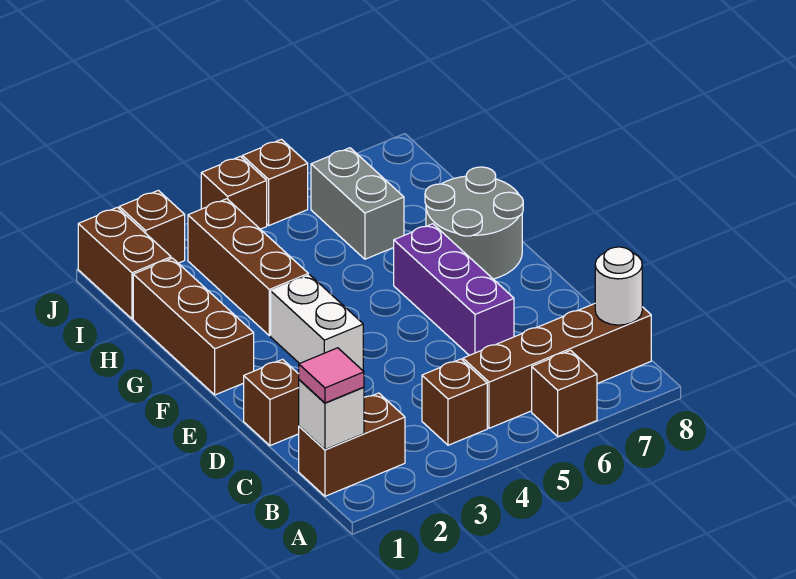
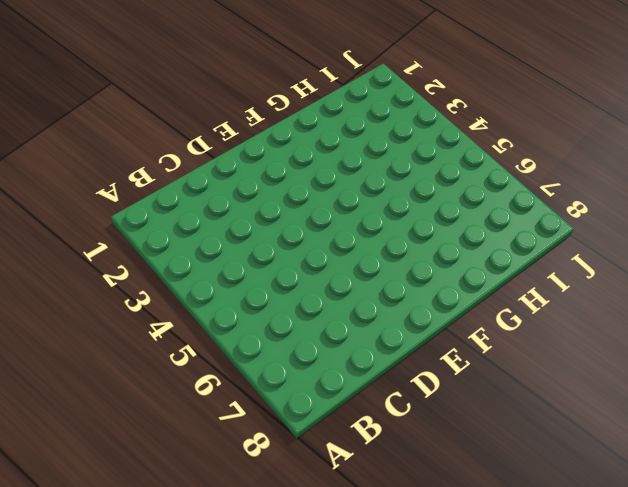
none -> brown brick A6 level 1
none -> brown brick B1:B2 level 1
none -> brown brick B4 level 1

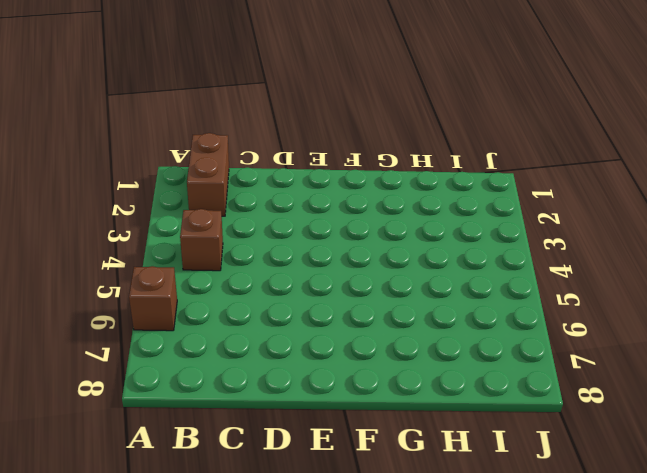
none -> brown brick B5:B8 level 1
none -> brown brick D1 level 1
none -> purple brick D6:F6 level 1

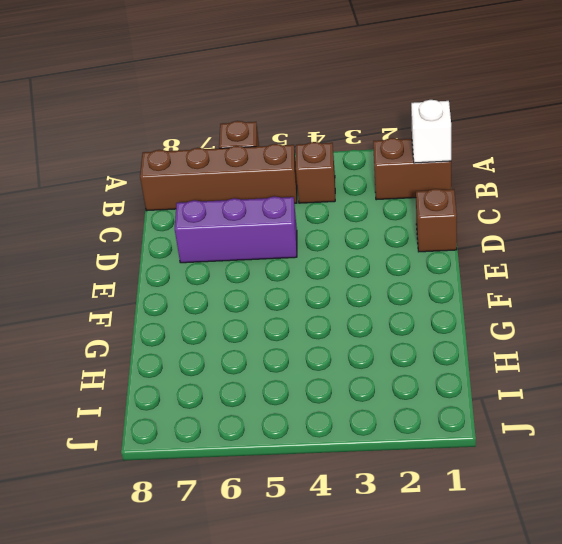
purple brick D5:D7 level 1 -> purple brick D6:F6 level 1
none -> white brick E3:F3 level 1
none -> brown brick F1:H1 level 1
none -> grey round brick F7:G8 level 1

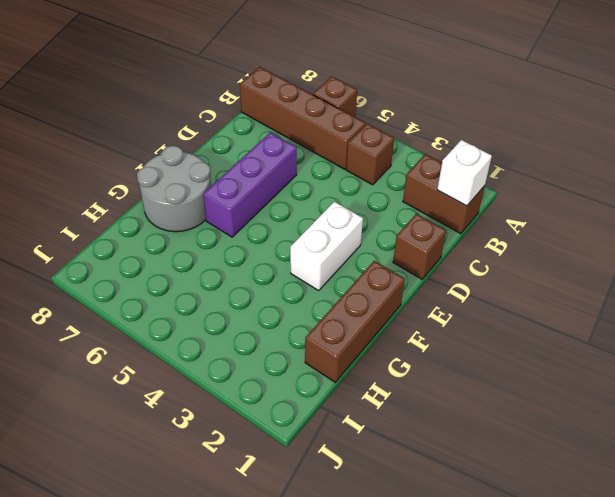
none -> brown brick G3:I3 level 1
none -> grey brick H6:I6 level 1
none -> brown brick I1:J1 level 1

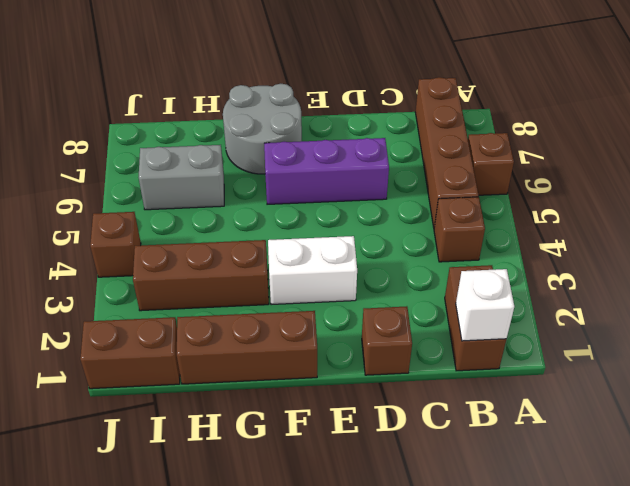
none -> brown brick J2 level 1
none -> brown brick J5 level 1
none -> white round brick B8 level 2

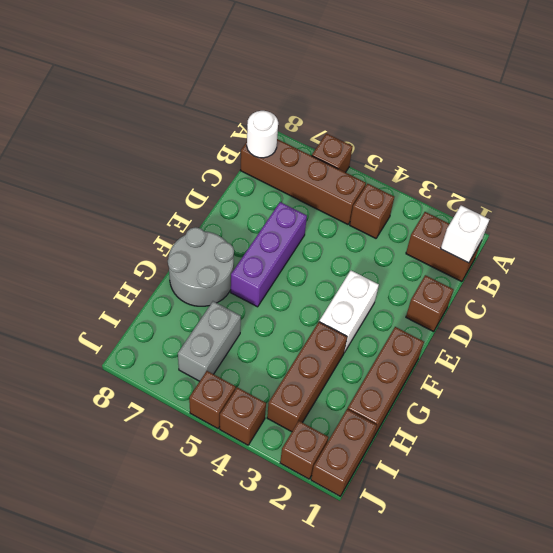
none -> pink tile B1 level 3

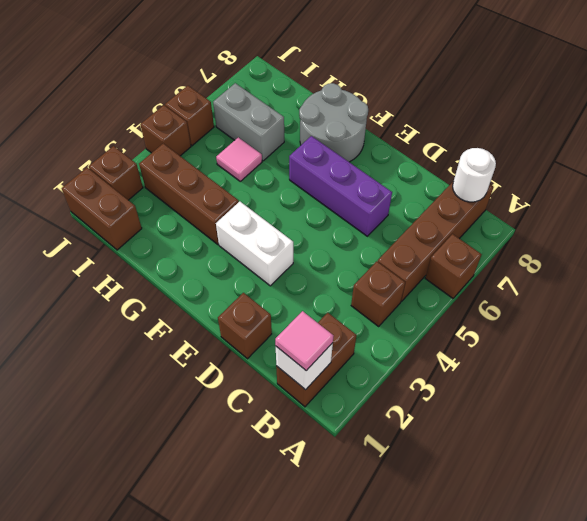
pink tile H5 level 1 -> none
none -> brown brick F1:H1 level 1

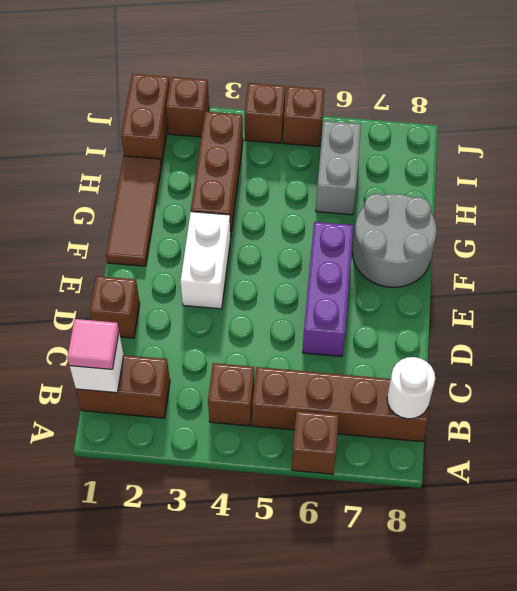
brown tile F1:H1 level 1 -> brown brick F1:H1 level 1

